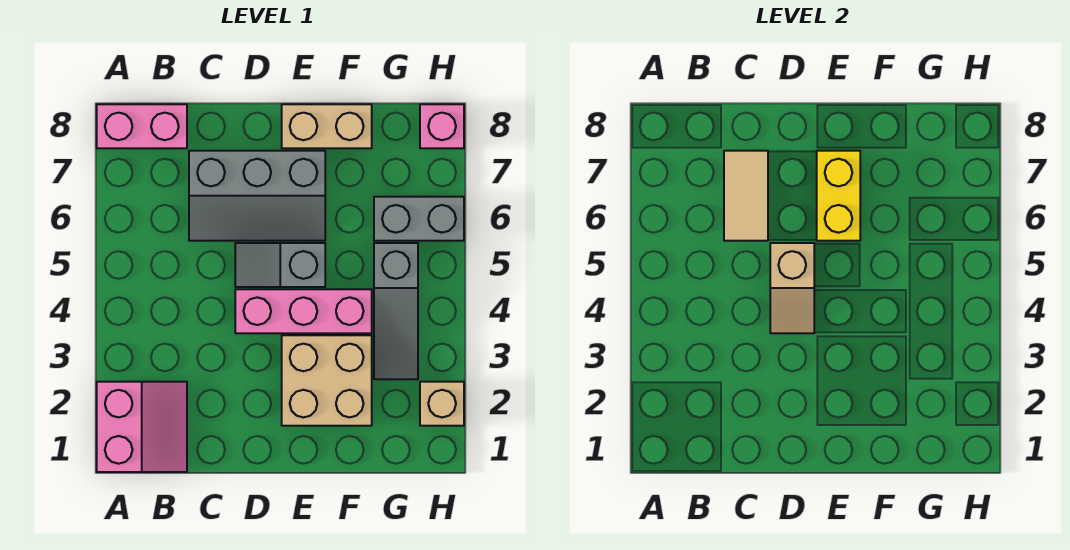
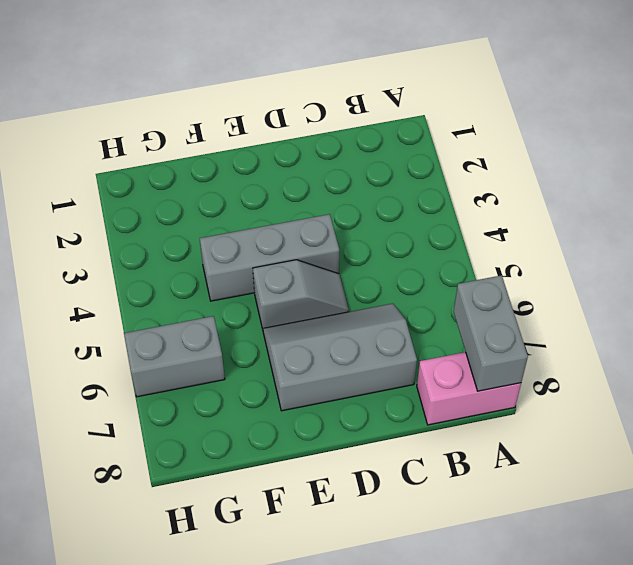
grey brick A7:A8 level 2 -> none
grey brick D4:F4 level 1 -> pink brick D4:F4 level 1
none -> pink slope A1:B2 level 1 top A
none -> tan brick E2:F3 level 1
none -> tan brick E8:F8 level 1

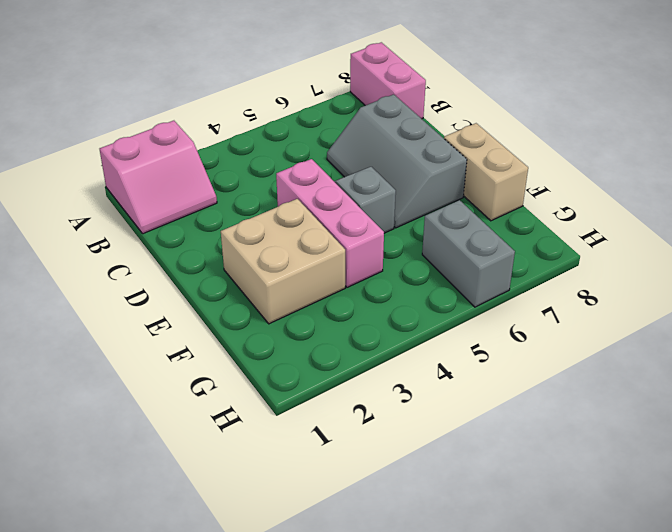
none -> grey slope G3:G5 level 1 top 5
none -> tan brick H2 level 1
none -> pink brick H8 level 1

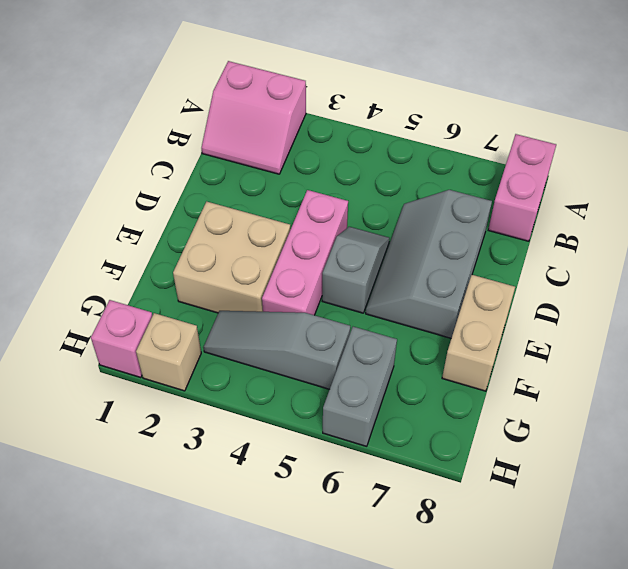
pink brick H1 level 1 -> pink brick H8 level 1
none -> tan tile C6:C7 level 2
none -> tan slope D4:D5 level 2 top 5
none -> yellow brick E6:E7 level 2

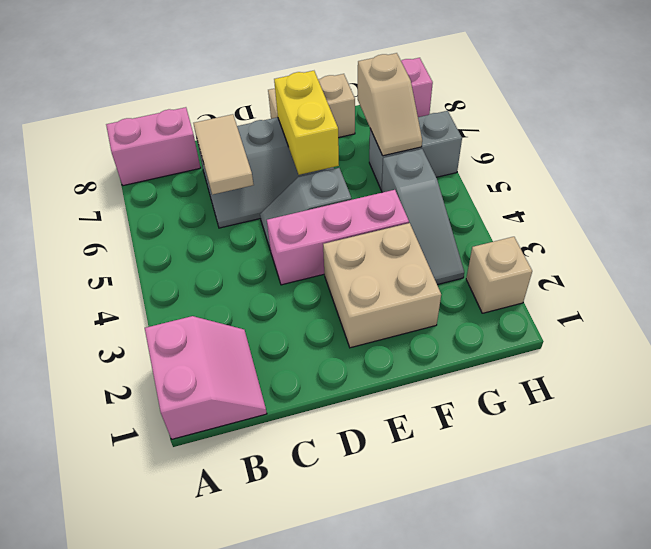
tan slope G6:G7 level 2 top 7 -> tan slope D4:D5 level 2 top 5

